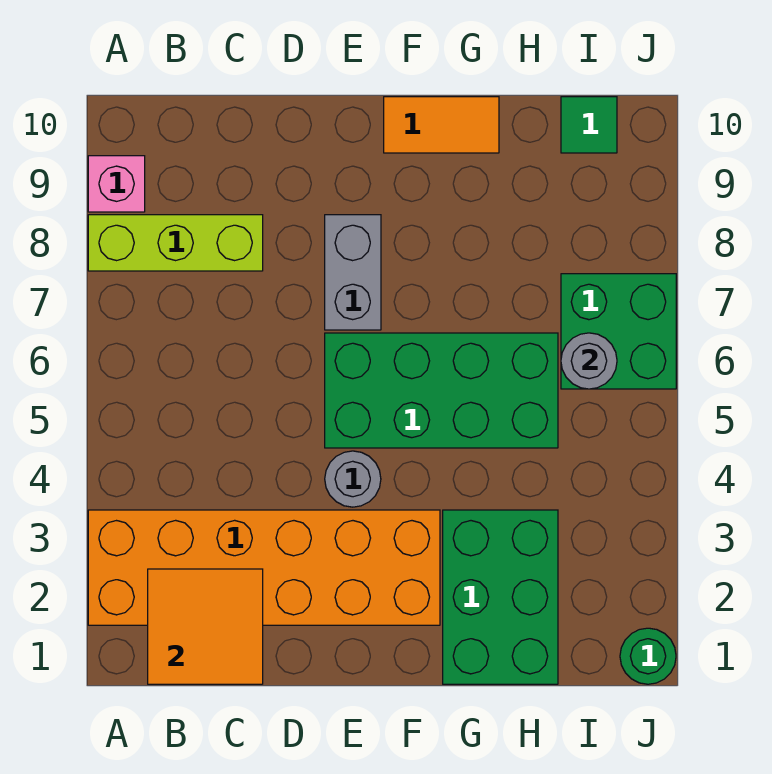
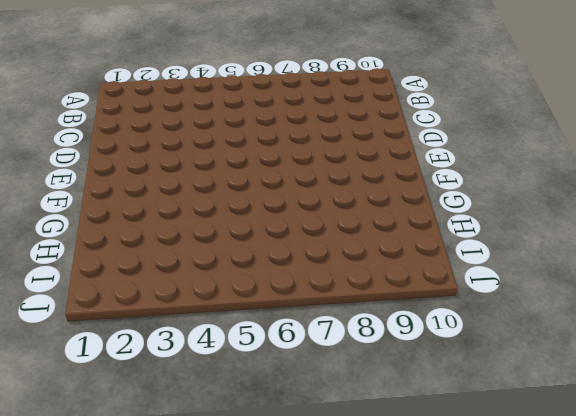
none -> orange brick A2:F3 level 1
none -> lime brick A8:C8 level 1
none -> pink brick A9 level 1

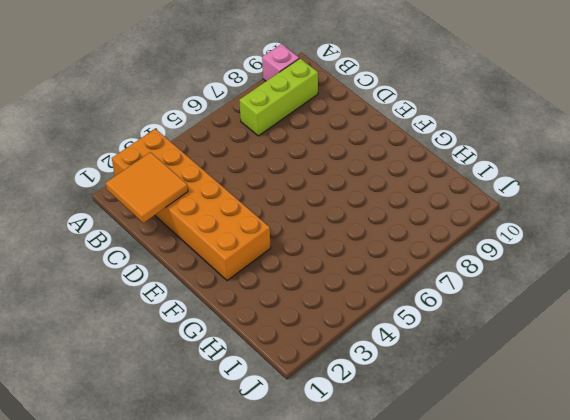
lime brick B7:B9 level 1 -> lime brick A8:C8 level 1
none -> grey round brick E4 level 1
none -> green brick E5:H6 level 1
none -> grey brick E7:E8 level 1

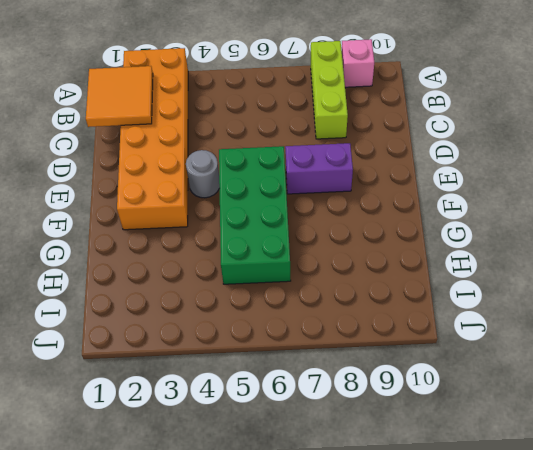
purple brick E7:E8 level 1 -> grey brick E7:E8 level 1
none -> orange tile F10:G10 level 1
none -> green brick G1:H3 level 1
none -> green brick I6:J7 level 1

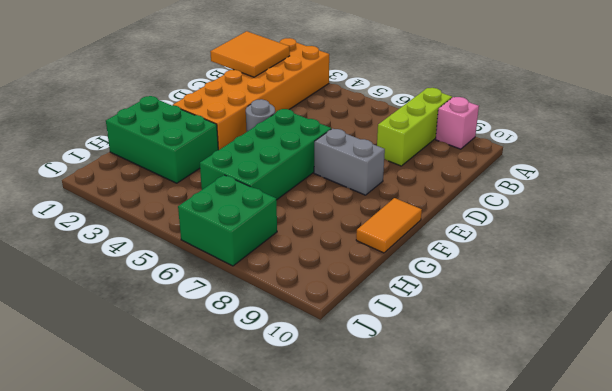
none -> green tile I10 level 1
none -> green round brick J1 level 1
none -> grey round brick I6 level 2

